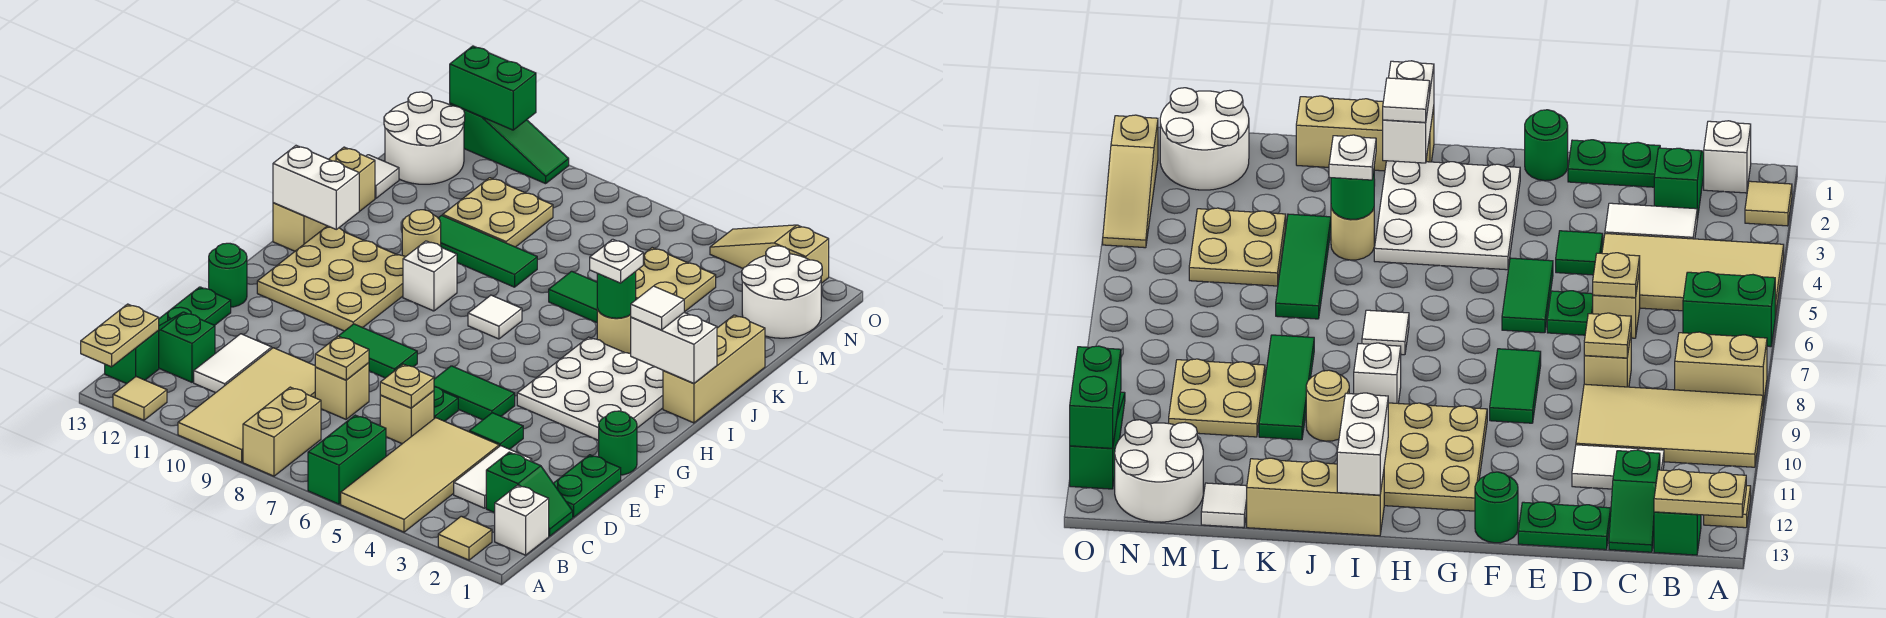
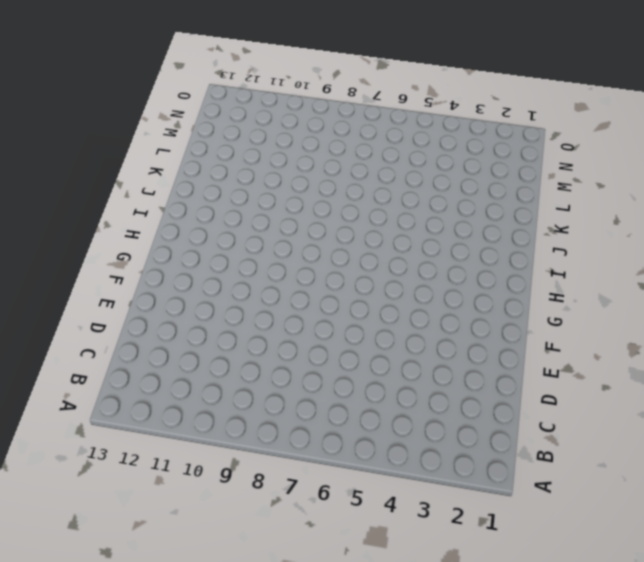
none -> tan tile A2 level 1
none -> tan tile A4:D5 level 1
none -> green brick A6:B6 level 1
none -> tan brick A8:B8 level 1

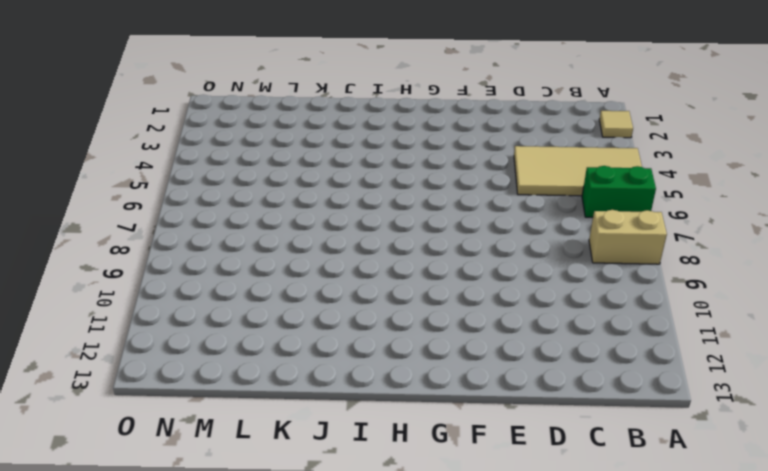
none -> tan tile A9:D10 level 1
none -> tan tile A12 level 1
none -> white brick B1 level 1
none -> green brick B13 level 1

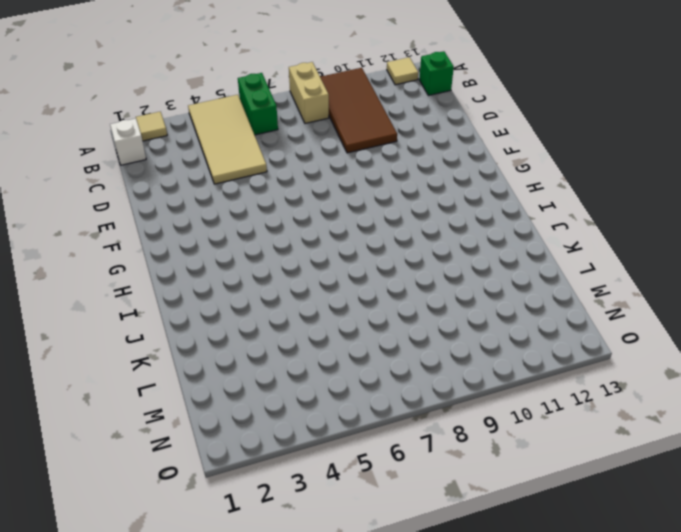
brown tile A9:D10 level 1 -> tan tile A9:D10 level 1
none -> green slope C1:C2 level 1 top 2
none -> white tile C3:D3 level 1
none -> white tile C11:D11 level 1
none -> green slope C12:C13 level 1 top 12

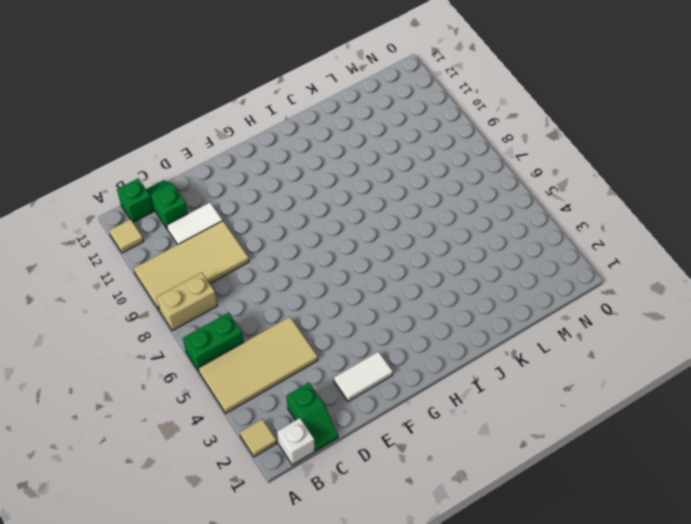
white tile E2:F2 level 1 -> white tile C3:D3 level 1
none -> green plate D1:E1 level 1
none -> tan brick D6 level 1
none -> tan brick D8 level 1
none -> green plate D13:E13 level 1

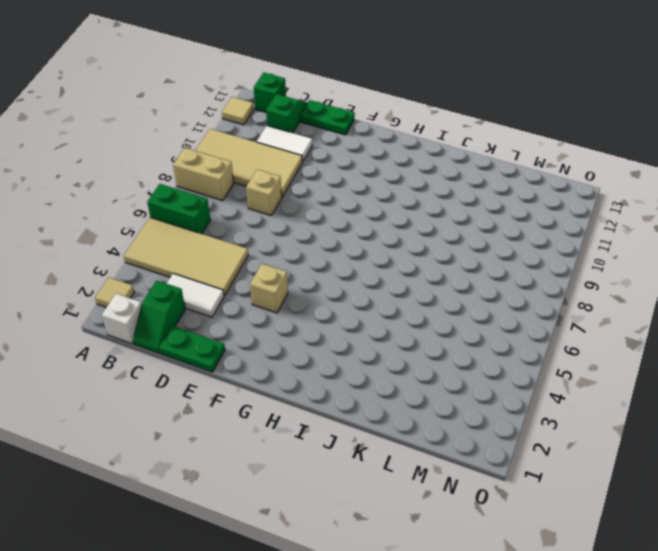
tan brick F4 level 1 -> tan brick D6 level 1
none -> green tile E4 level 1
none -> green plate E6 level 1
none -> green round brick F1 level 1
none -> green tile F5:F6 level 1

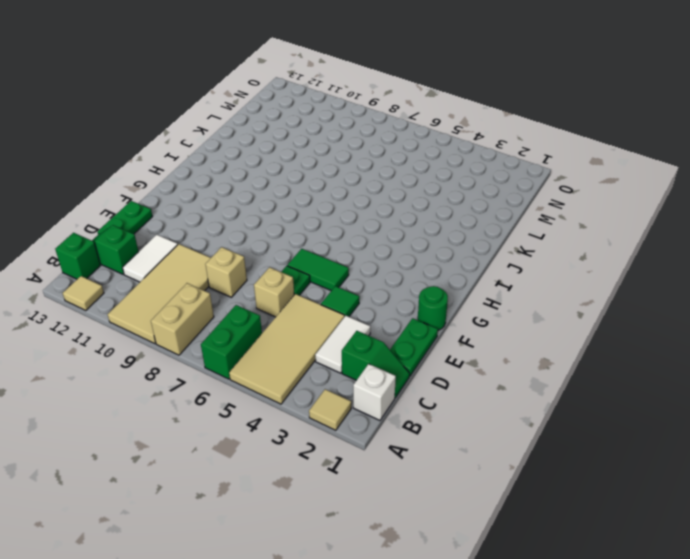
none -> green tile F8:F9 level 1
none -> green round brick F13 level 1
none -> white plate G2:I4 level 1
none -> tan plate G10:I12 level 1

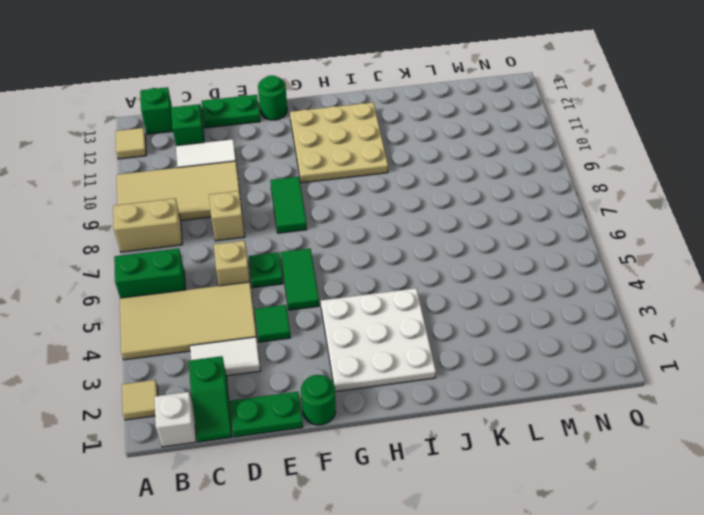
none -> tan brick I1:K1 level 1
none -> white tile I7 level 1
none -> white brick I9 level 1
none -> tan brick I13:K13 level 1

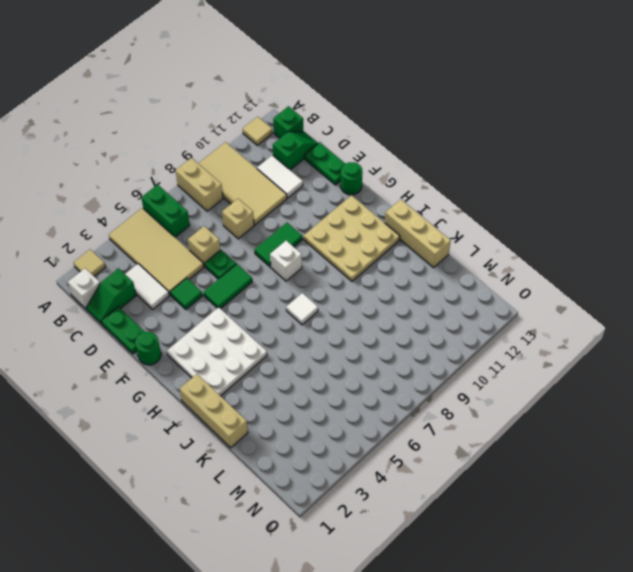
white brick G8 level 1 -> white brick I9 level 1
none -> tan round brick J4 level 1
none -> tan round brick J10 level 1
none -> green tile K4:K6 level 1
none -> green tile K8:K10 level 1

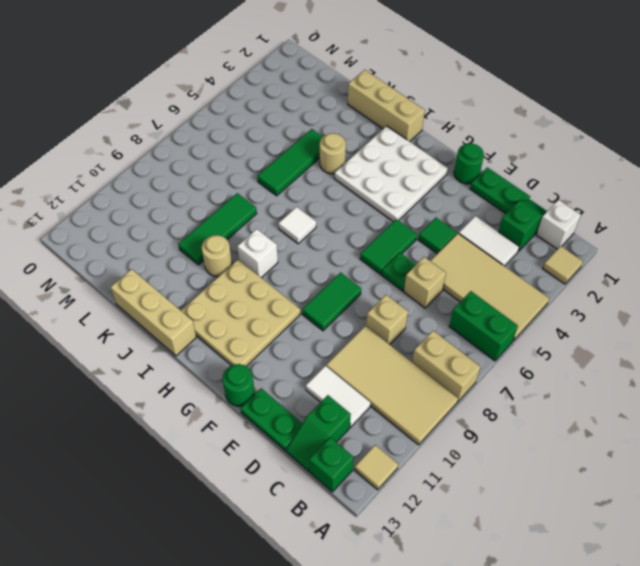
none -> tan plate L4:M5 level 1
none -> tan plate L9:M10 level 1
none -> white tile L13 level 1
none -> white round brick M1:N2 level 1

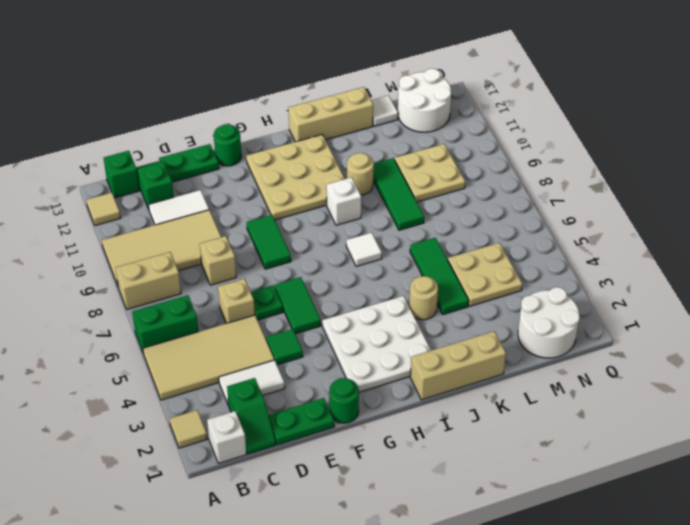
none -> tan slope O2:O4 level 1 top 2
none -> green slope O10:O12 level 1 top 12
none -> tan plate A13:B13 level 2
none -> tan plate D6 level 2

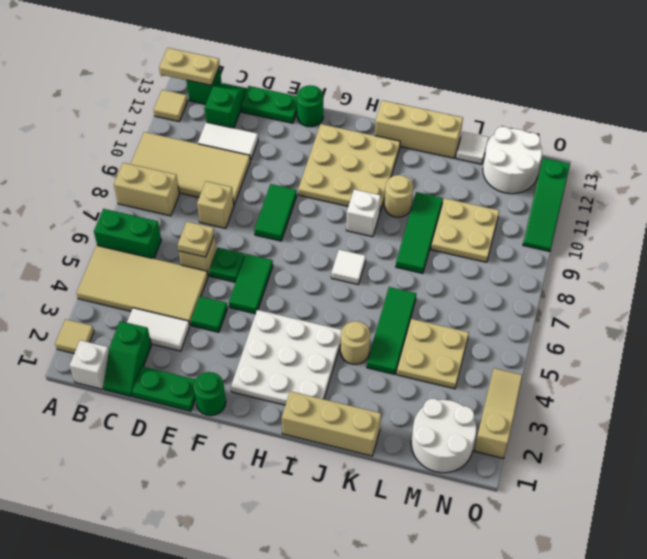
none -> tan plate D8 level 2
none -> white brick I1:I2 level 2
none -> white brick I12:I13 level 2
none -> green round brick J4 level 2

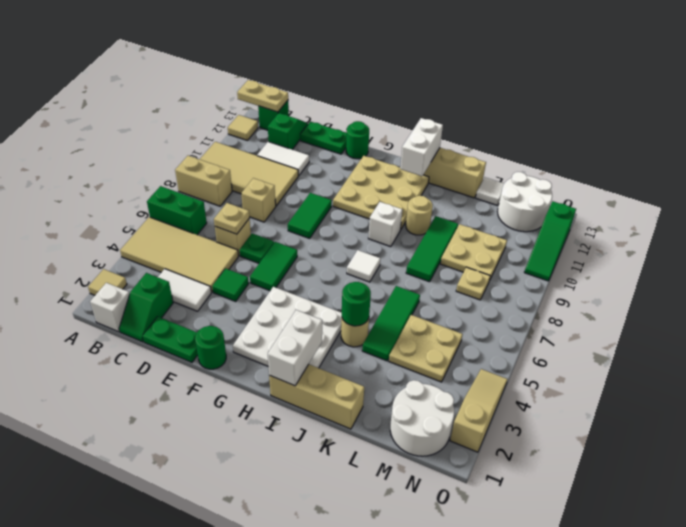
tan plate M8 level 1 -> tan plate D8 level 2
none -> green brick O11:O12 level 2
none -> white tile I2 level 3
none -> white plate J4 level 3

